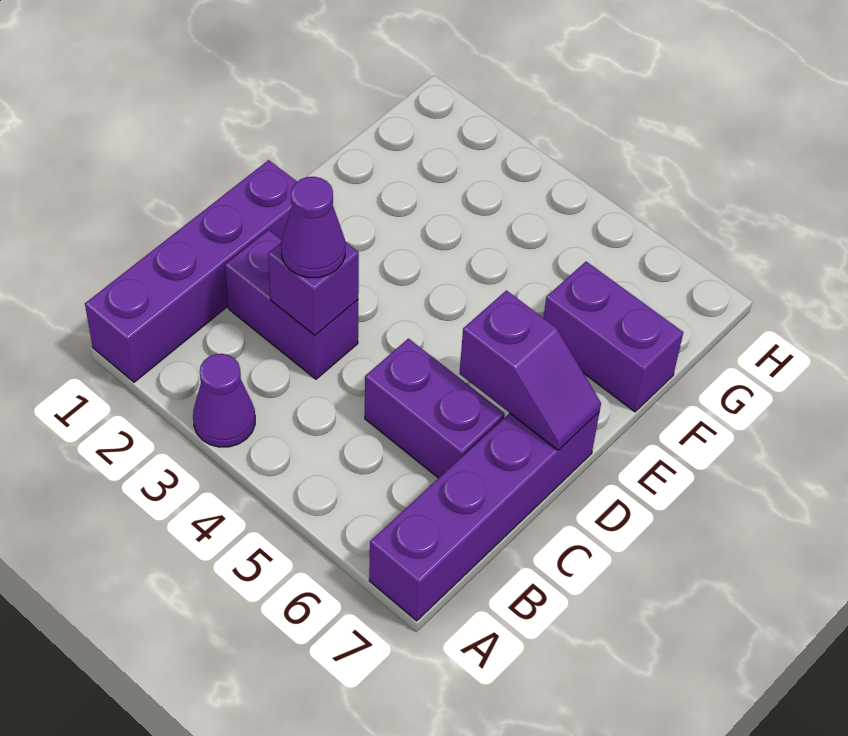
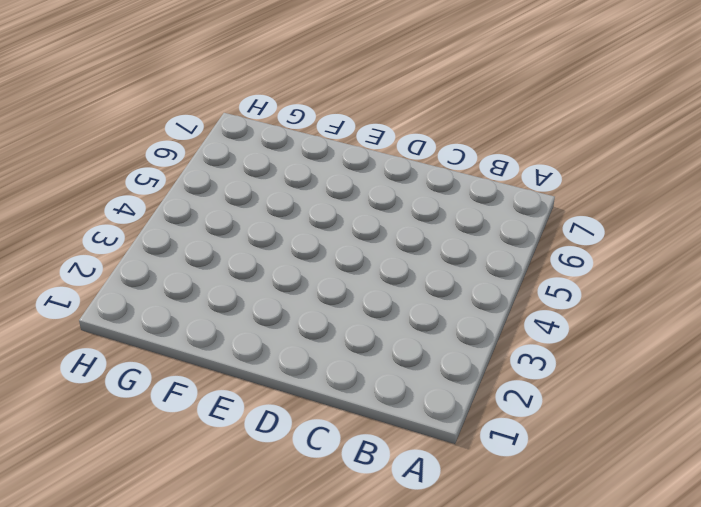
none -> purple brick A1:D1 level 1
none -> purple cone A3 level 1

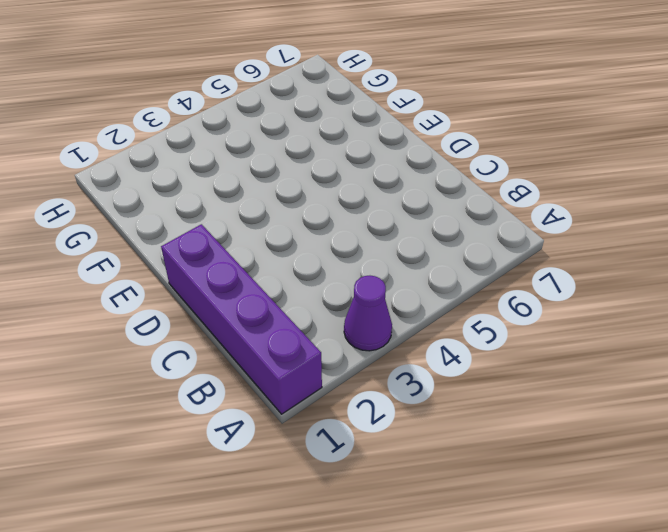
none -> purple brick A7:D7 level 1
none -> purple brick C2:C3 level 1

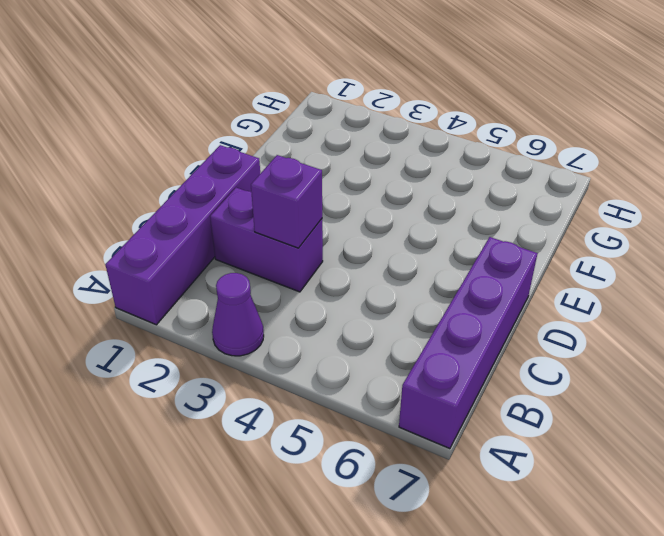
none -> purple brick C5:C6 level 1
none -> purple brick F6:F7 level 1

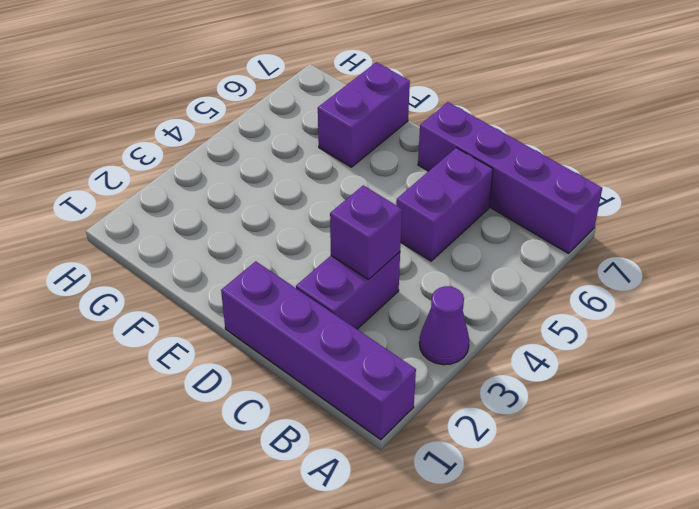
none -> purple slope D6:D7 level 2 top 6
none -> purple cone C3 level 3

